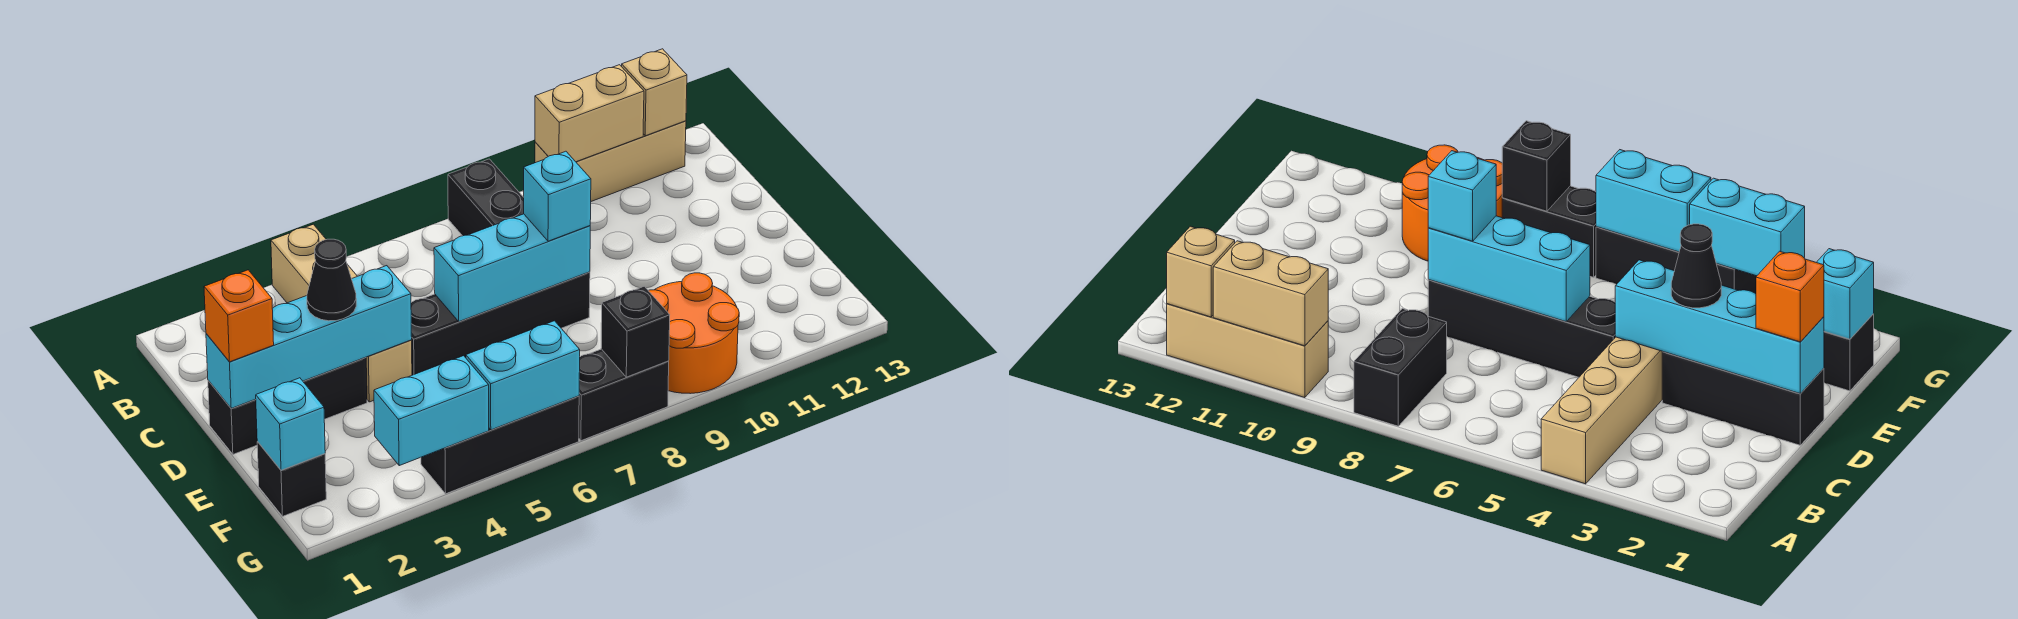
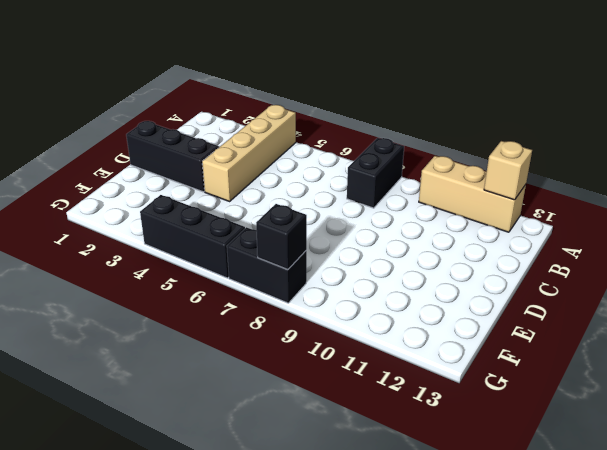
none -> black brick D5:D8 level 1
none -> black brick F1 level 1
none -> orange round brick F9:G10 level 1

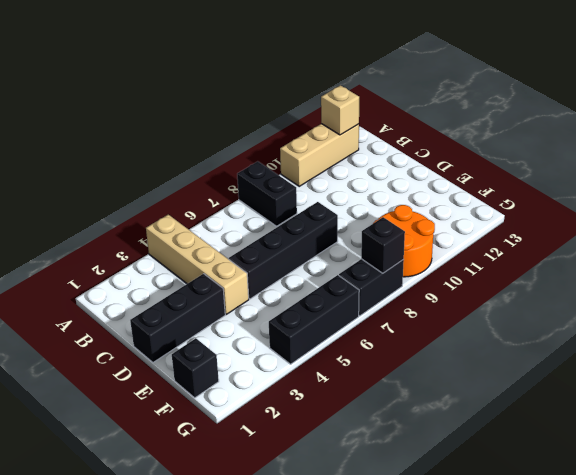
none -> tan brick A10:A11 level 2
none -> cyan brick D1:D4 level 2
none -> cyan brick D6:D8 level 2

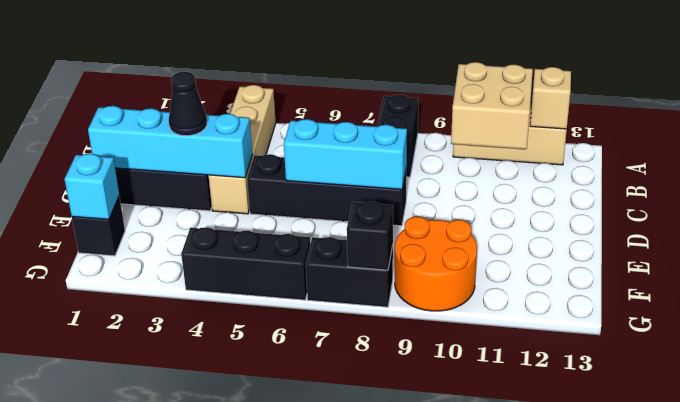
tan brick A10:B11 level 2 -> tan brick A10:A11 level 2
none -> cyan brick G3:G4 level 2
none -> cyan brick G5:G6 level 2
none -> orange brick D1 level 3

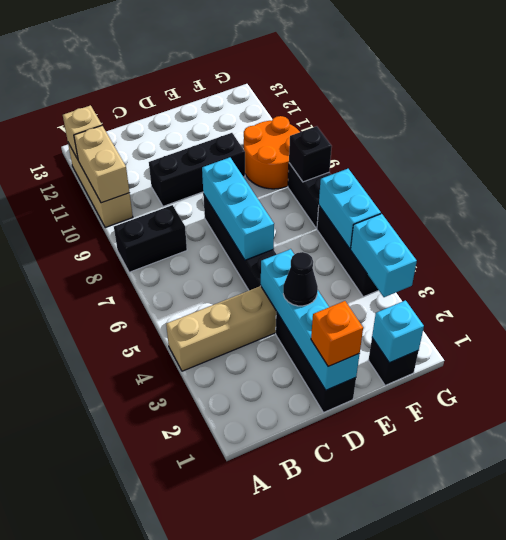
black brick C10:E10 level 1 -> none
none -> cyan brick D8 level 3

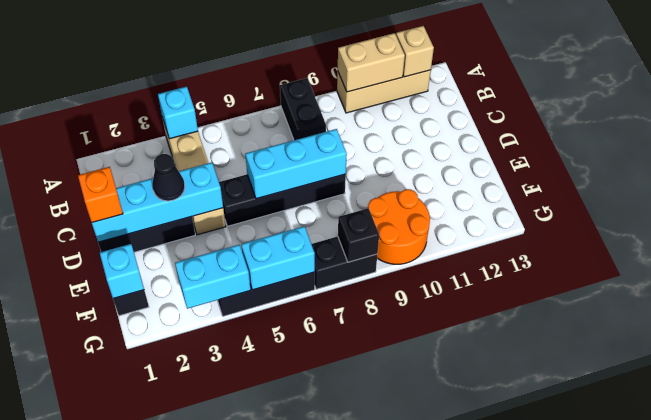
cyan brick A4 level 2 -> cyan brick D8 level 3

